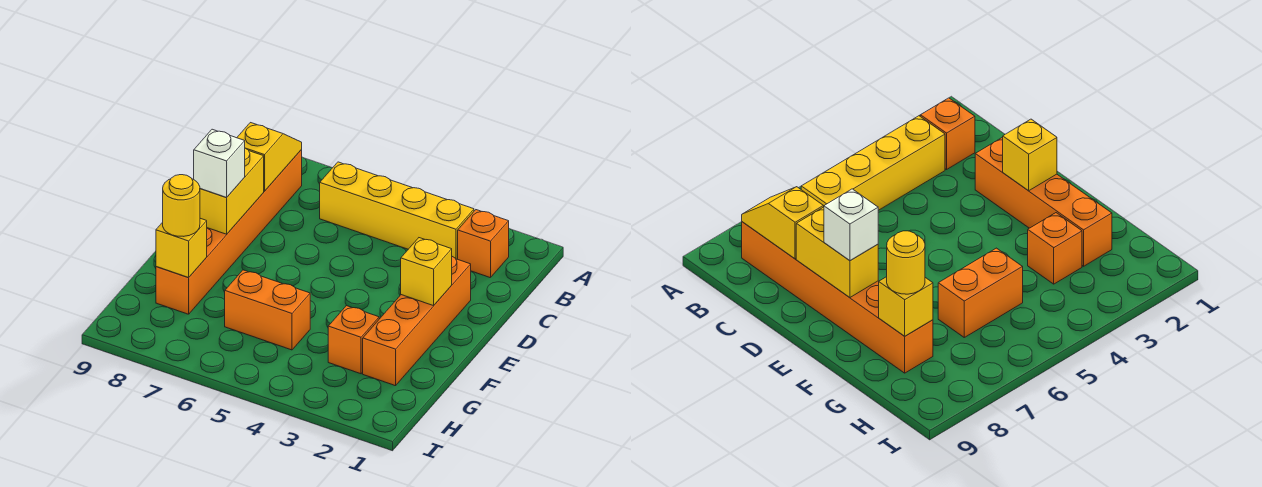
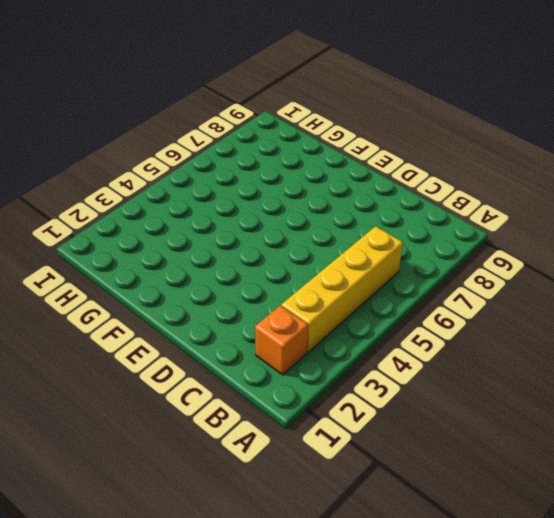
none -> orange brick B8:G8 level 1
none -> orange brick D2:G2 level 1
none -> orange brick G3 level 1

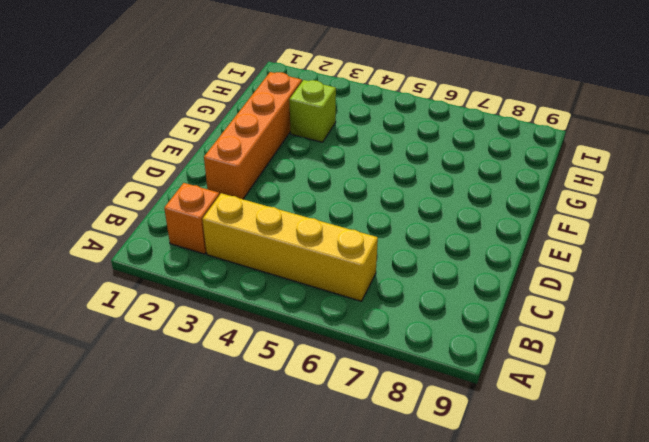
lime brick G3 level 1 -> orange brick G3 level 1
none -> orange brick B8:G8 level 1
none -> orange brick G5:G6 level 1
none -> yellow slope B8:C8 level 2 top C

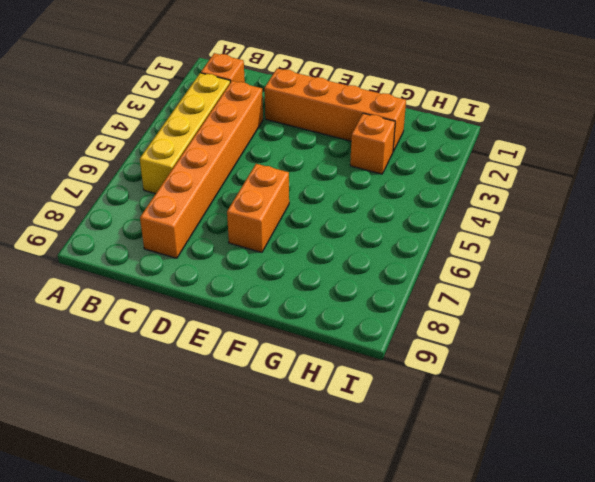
orange brick C3:C8 level 1 -> orange brick B8:G8 level 1
orange brick E6:E7 level 1 -> orange brick G5:G6 level 1
none -> yellow slope B8:C8 level 2 top C
none -> yellow brick D8:E8 level 2
none -> yellow brick E2 level 2

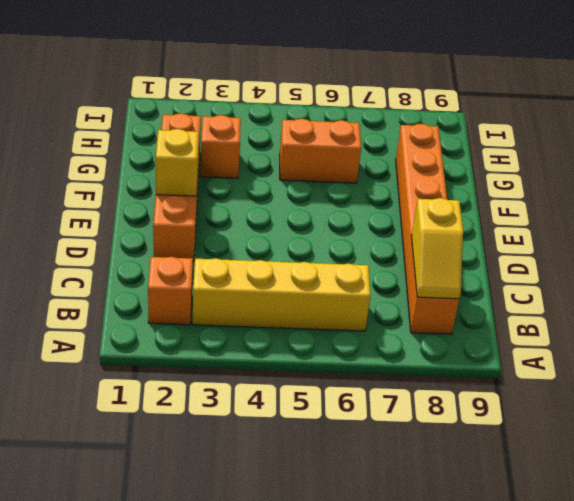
none -> yellow brick D8:E8 level 2
none -> yellow brick G8 level 2
none -> white brick E8 level 3

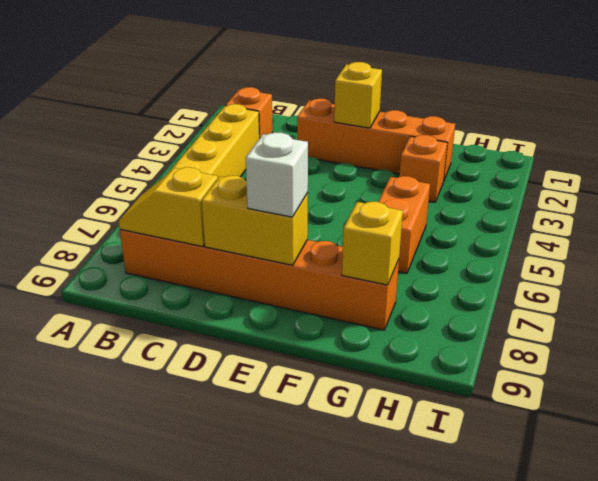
none -> yellow round brick G8 level 3

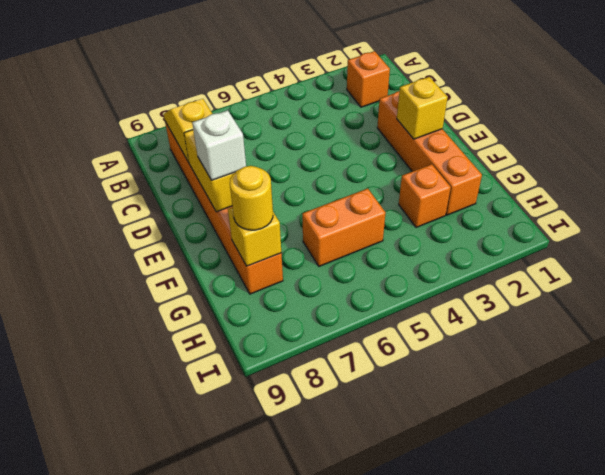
none -> yellow brick B3:B6 level 1

